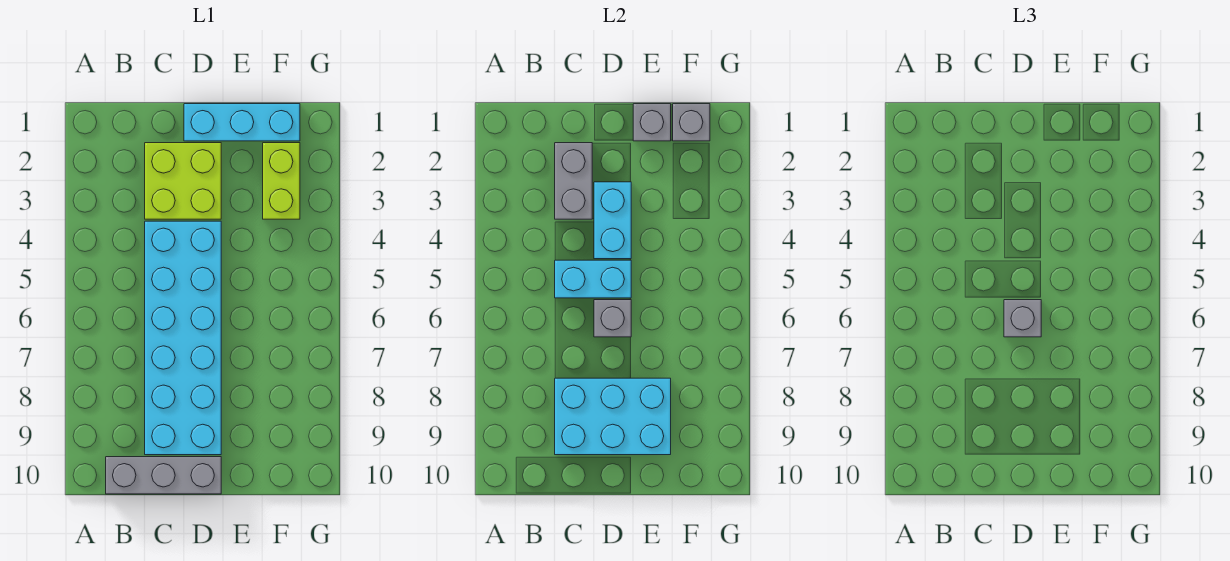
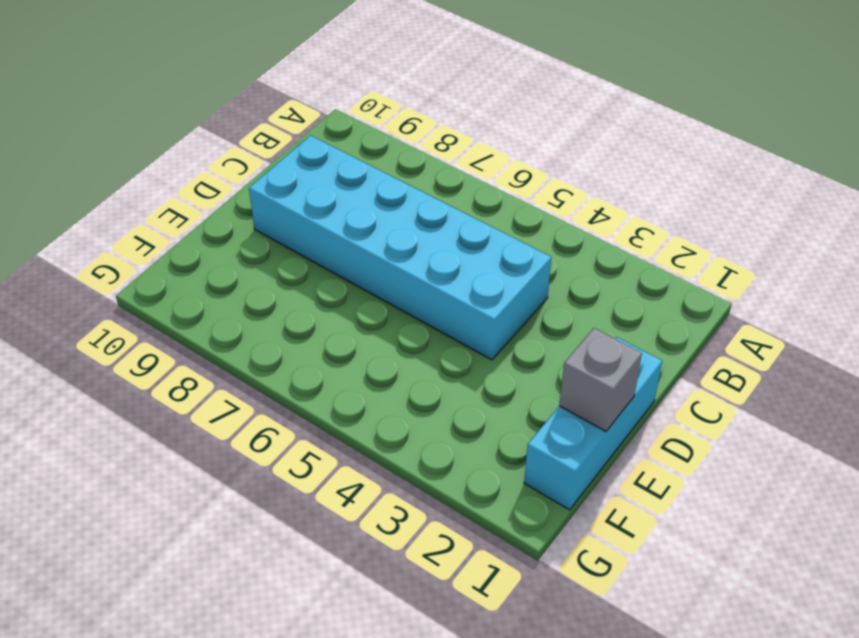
none -> grey brick B10:D10 level 1
none -> lime brick C2:D3 level 1
none -> lime brick F2:F3 level 1

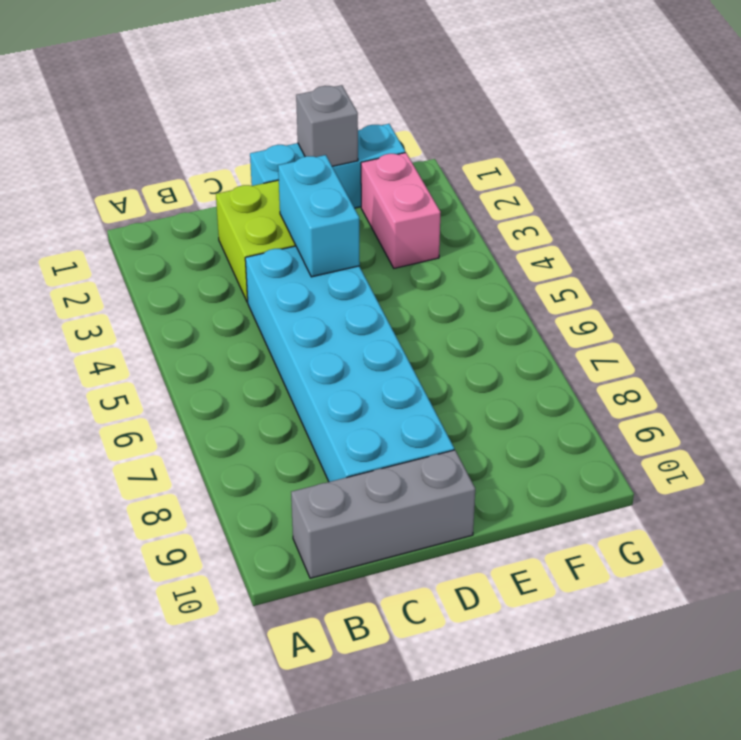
pink brick F2:F3 level 1 -> lime brick F2:F3 level 1
none -> grey brick C2:C3 level 2
none -> cyan brick C5:D5 level 2
none -> cyan brick C8:E9 level 2

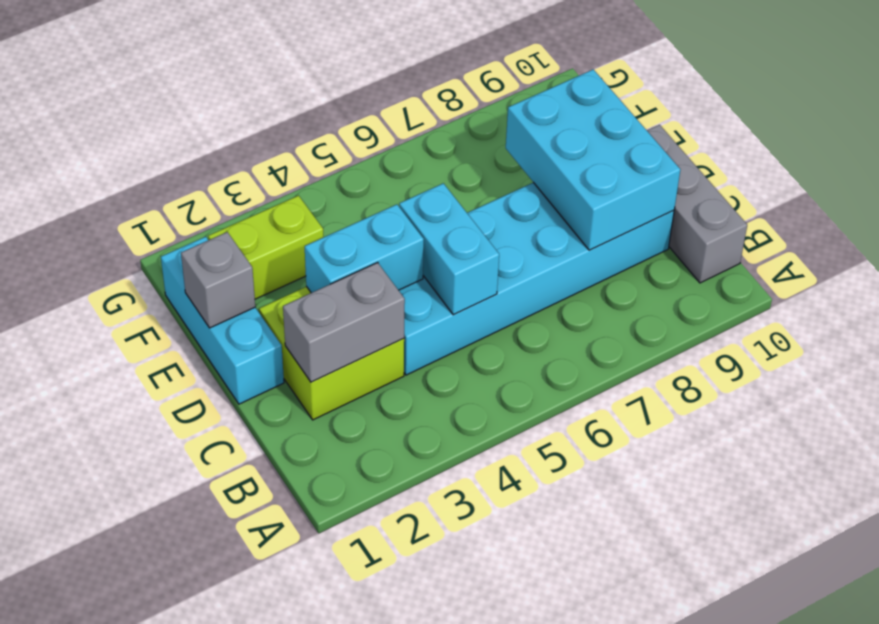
none -> grey brick D6 level 2
none -> grey brick F1 level 2
none -> grey brick D6 level 3

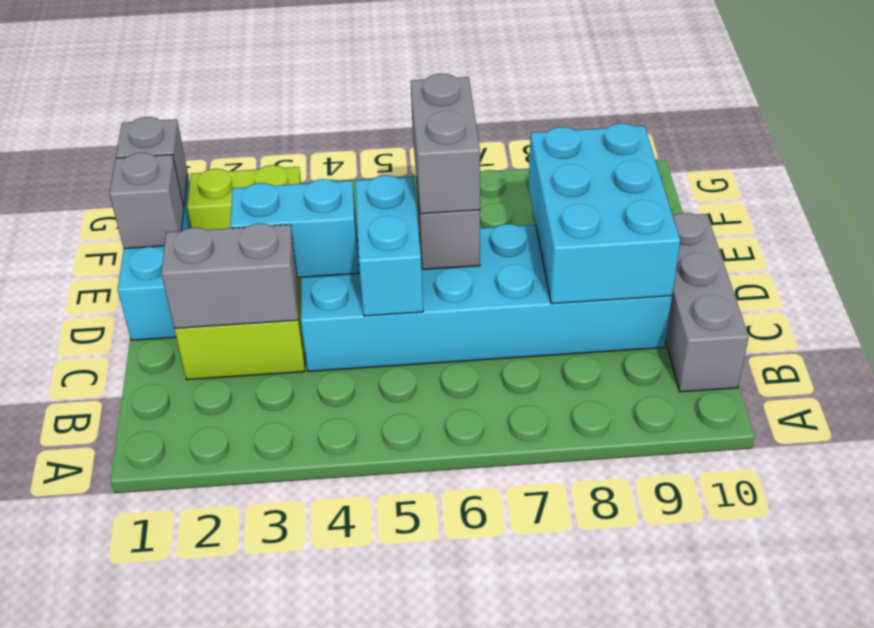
grey brick D6:E6 level 3 -> grey brick D6 level 3

